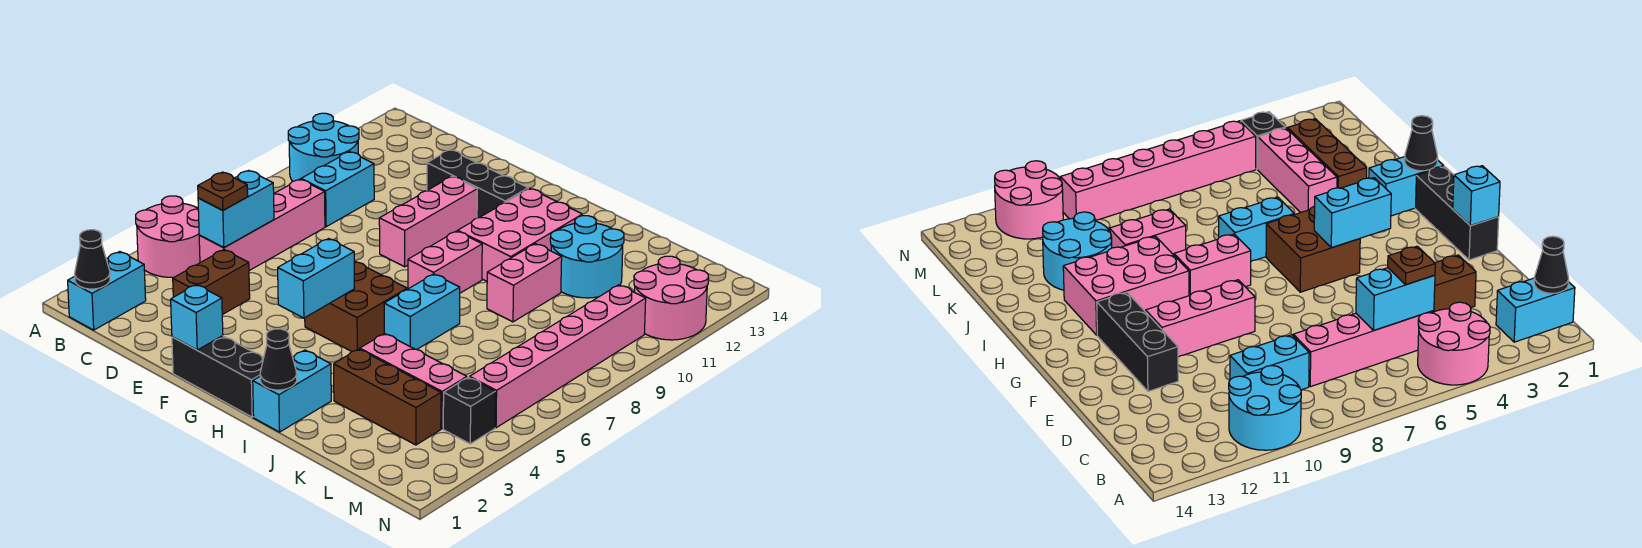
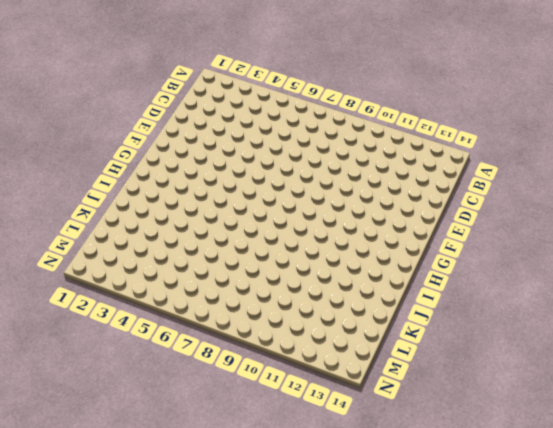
none -> pink round brick A4:B5 level 1
none -> cyan round brick A10:B11 level 1
none -> cyan brick B1:B2 level 1

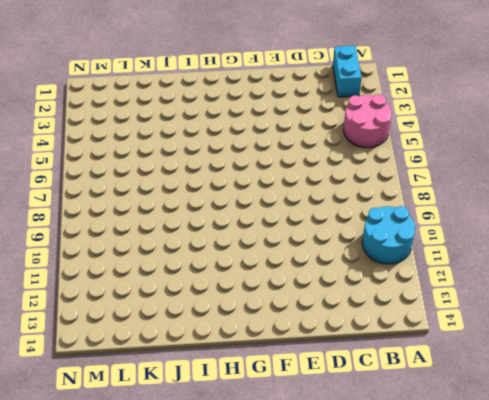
none -> pink brick C5:C8 level 1
none -> cyan brick C9:C10 level 1
none -> brown brick D3:D4 level 1

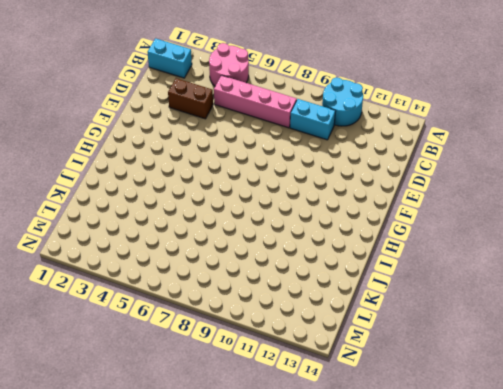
none -> black brick E12:G12 level 1
none -> black brick F1:H1 level 1
none -> pink brick F9:F11 level 1

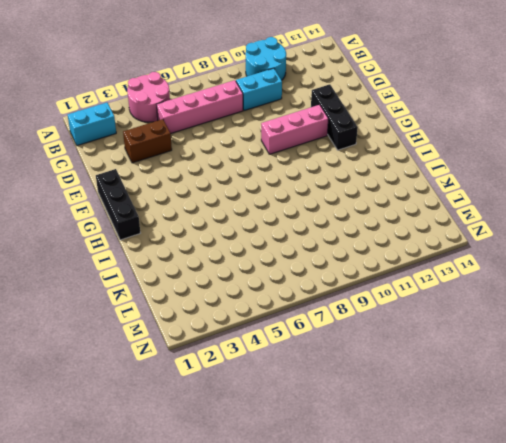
none -> brown brick G5:H6 level 1
none -> pink brick H8:H9 level 1
none -> pink brick H10:I12 level 1

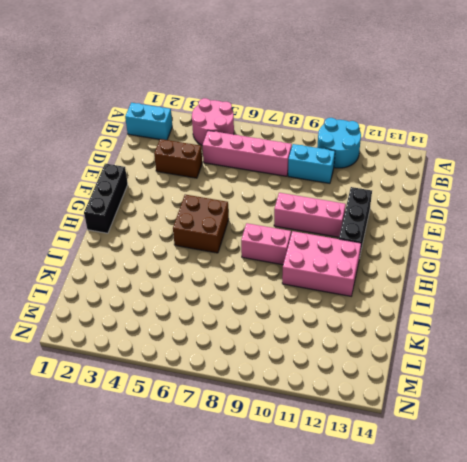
none -> cyan brick I1:I2 level 1
none -> cyan brick I6:I7 level 1
none -> brown brick J3:L3 level 1

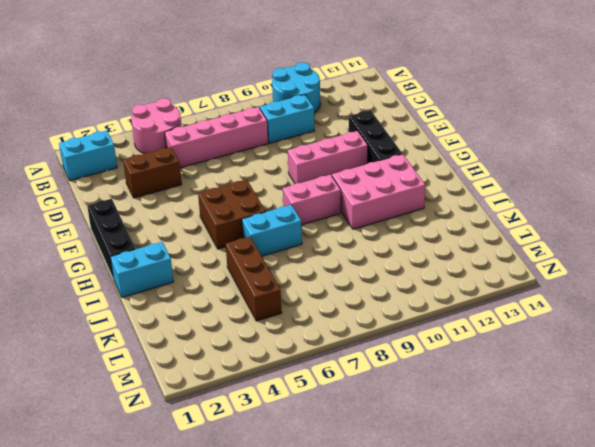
brown brick J5:L5 level 1 -> brown brick J3:L3 level 1
none -> pink brick J4:L4 level 1
none -> pink brick J9:J10 level 1
none -> cyan round brick J11:K12 level 1

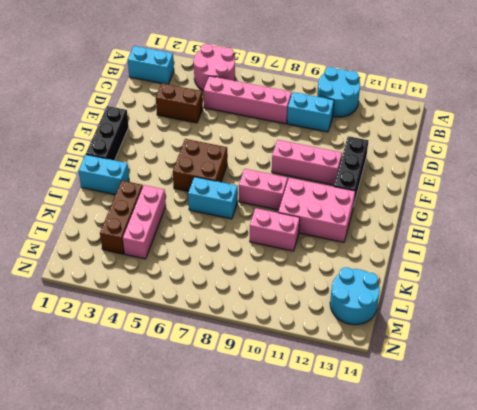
cyan round brick L13:M14 level 1 -> cyan round brick J11:K12 level 1
none -> black brick M4 level 1
none -> pink brick M5:M10 level 1
none -> pink round brick M11:N12 level 1

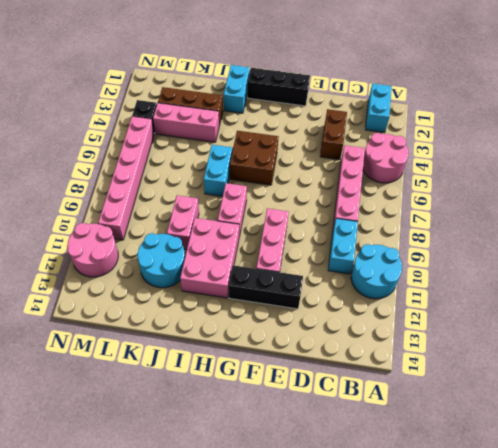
none -> black cone B1 level 2
none -> cyan brick C5:C6 level 2
none -> cyan brick F1 level 2

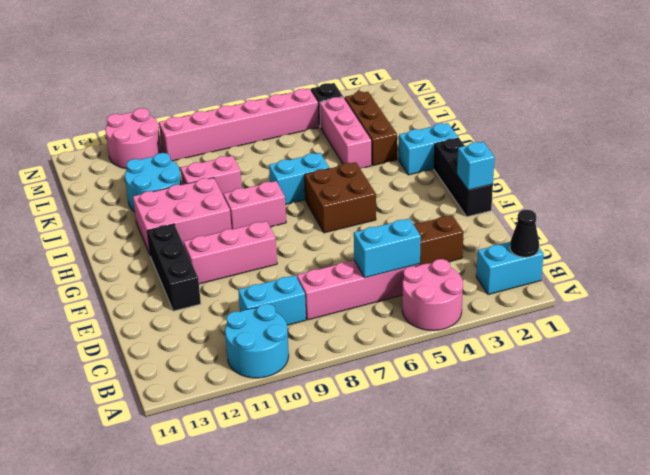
none -> cyan brick G4:G5 level 2
none -> black cone I1 level 2
none -> brown plate C5 level 3

